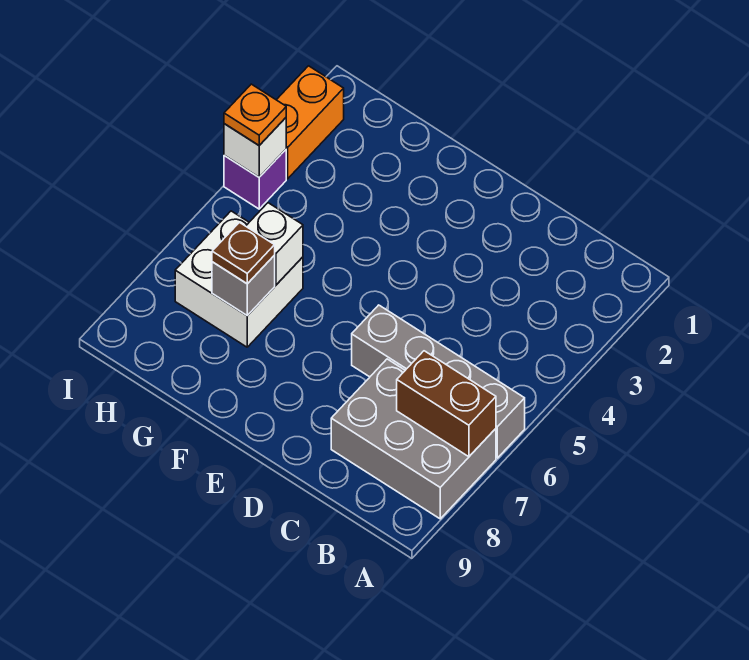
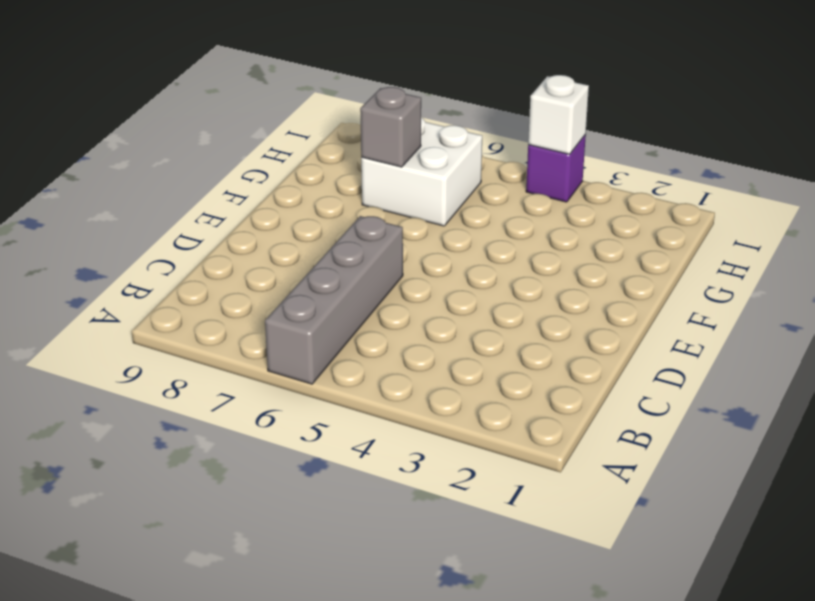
none -> grey brick A7:C8 level 1
none -> orange brick I2:I3 level 1

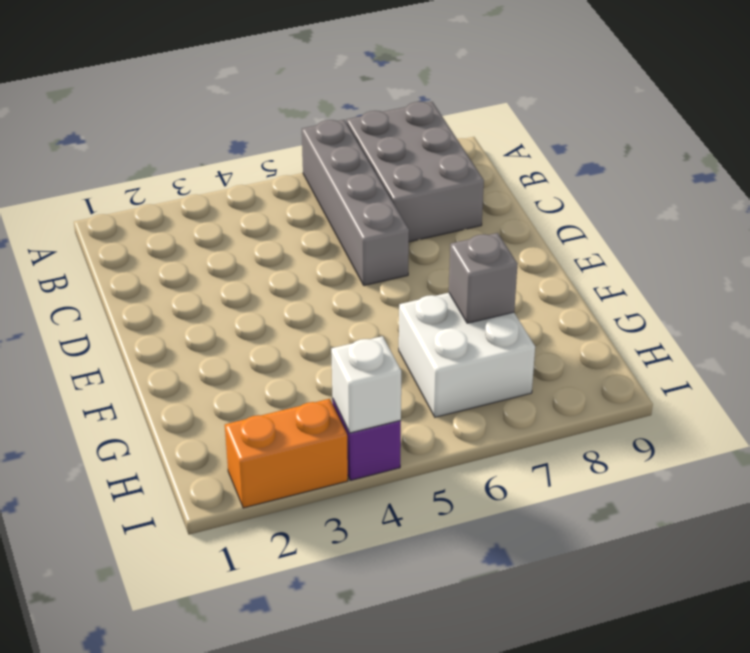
none -> brown brick A7:B7 level 2
none -> white brick G6 level 2

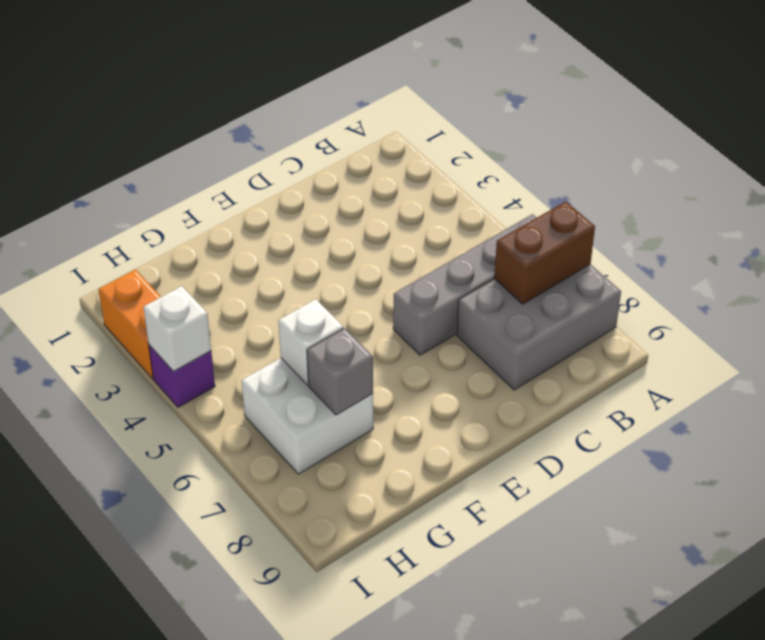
none -> brown plate G7 level 3
none -> orange plate I4 level 3

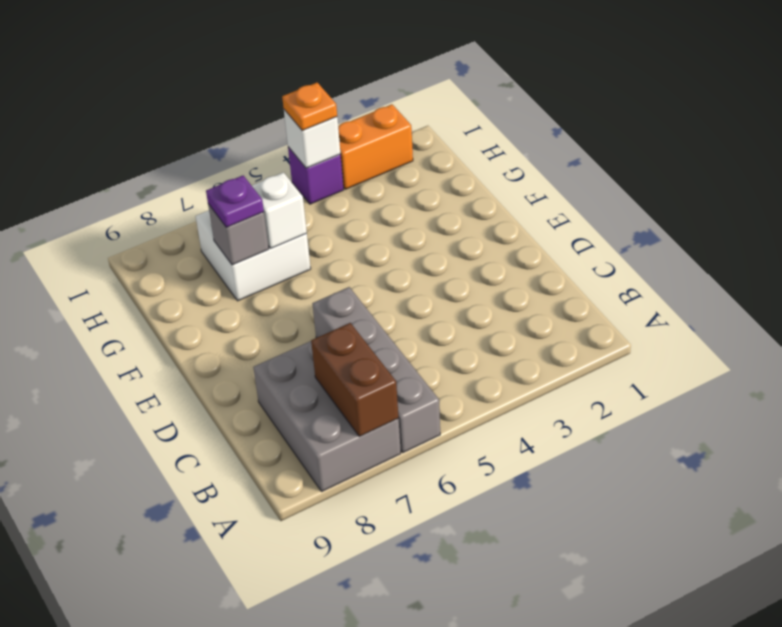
purple plate G7 level 3 -> brown plate G7 level 3

